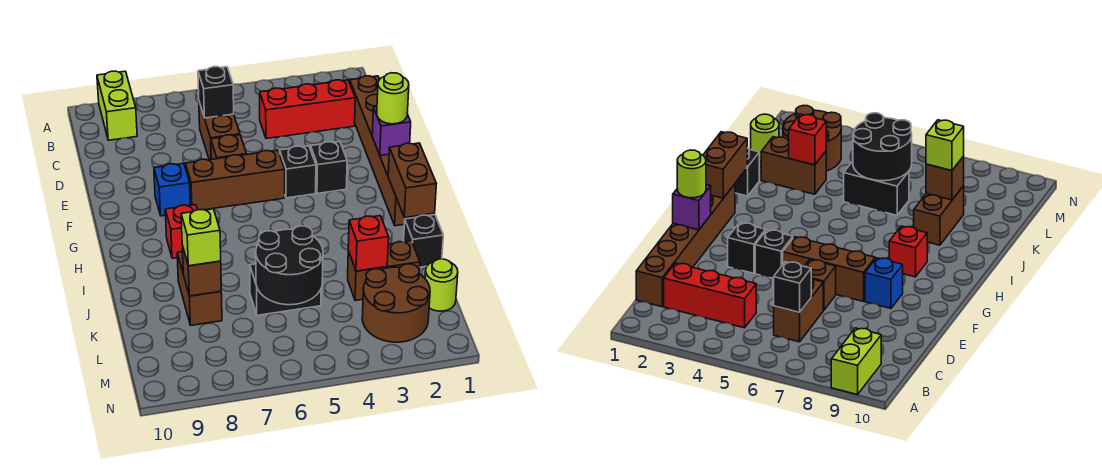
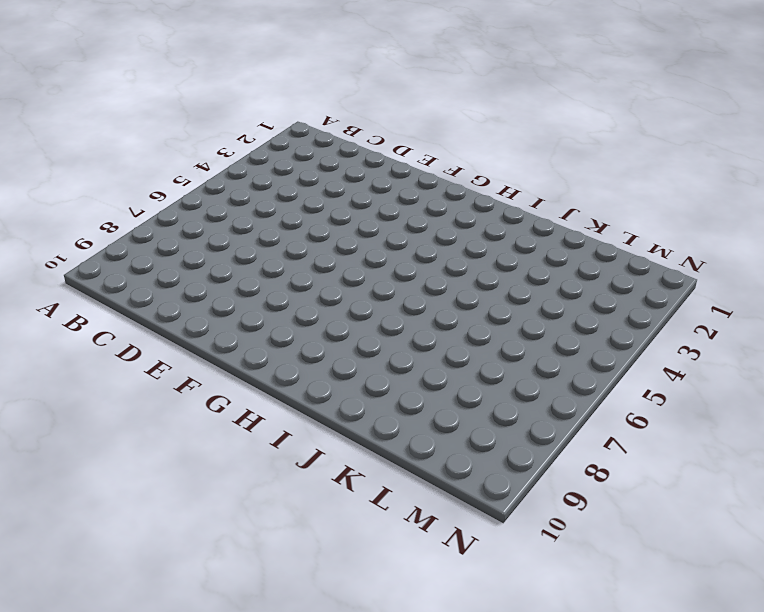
none -> lime brick A9:B9 level 1
none -> brown brick C1:H1 level 1
none -> red brick C2:C4 level 1

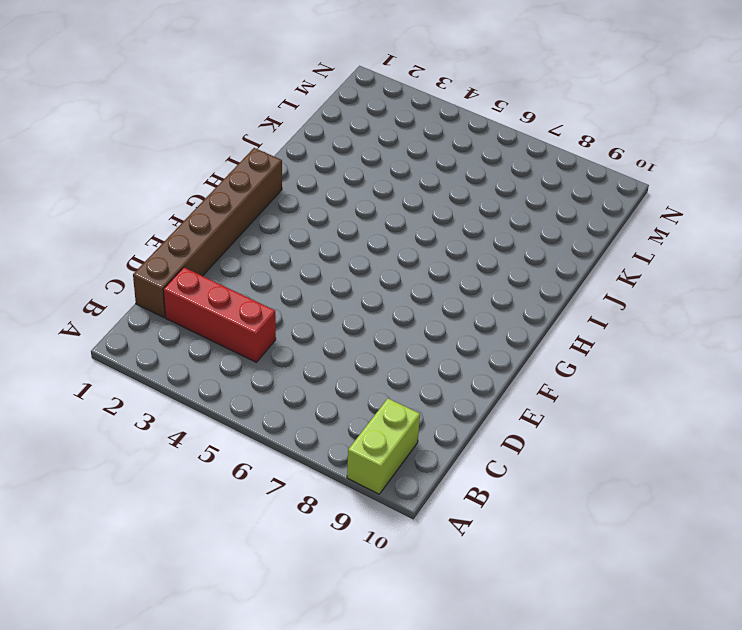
none -> brown brick C6:D6 level 1
none -> brown brick E6 level 1
none -> black brick F3 level 1

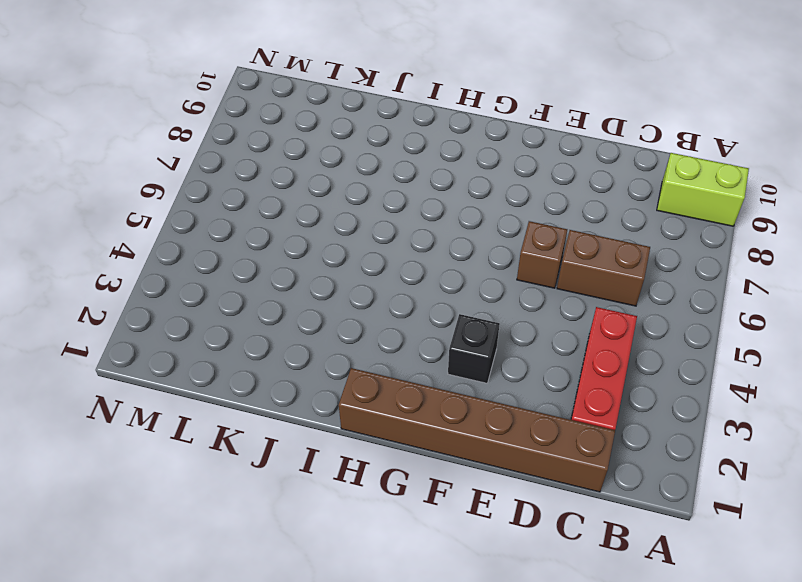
none -> black brick F4 level 1
none -> brown brick F5:F7 level 1
none -> blue brick F8 level 1

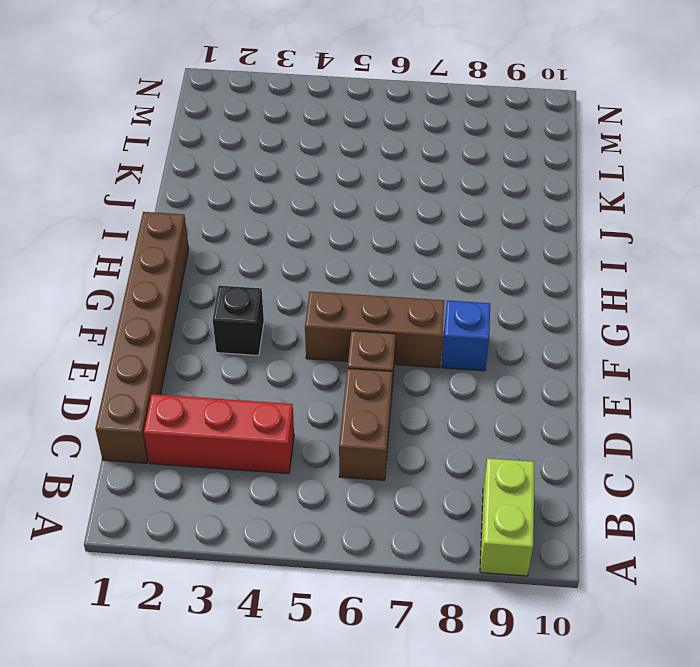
none -> black brick F4 level 1
none -> red brick H8 level 1
none -> black brick J1 level 1

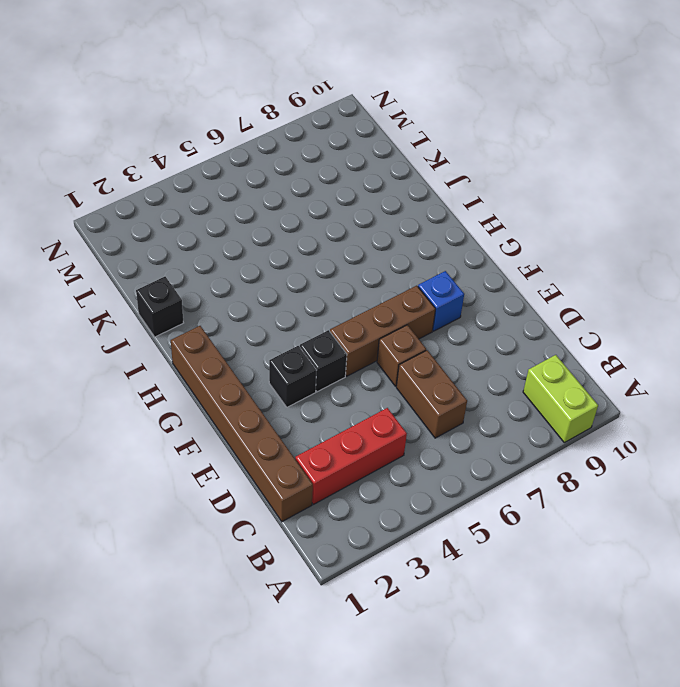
none -> red brick H8 level 1
none -> brown brick J8:K8 level 1
none -> brown brick K2:K3 level 1

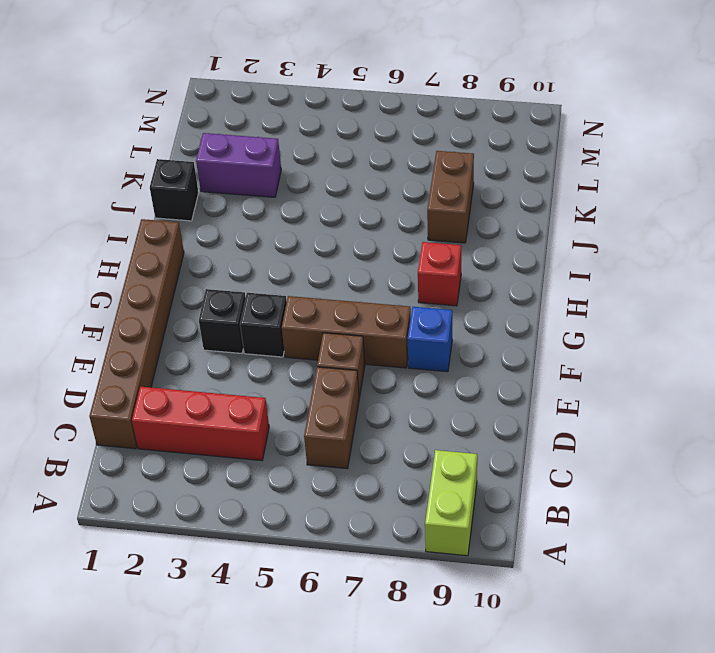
purple brick K2:K3 level 1 -> brown brick K2:K3 level 1
none -> black brick K5:K6 level 1
none -> lime round brick L1 level 1
none -> brown round brick L2:M3 level 1

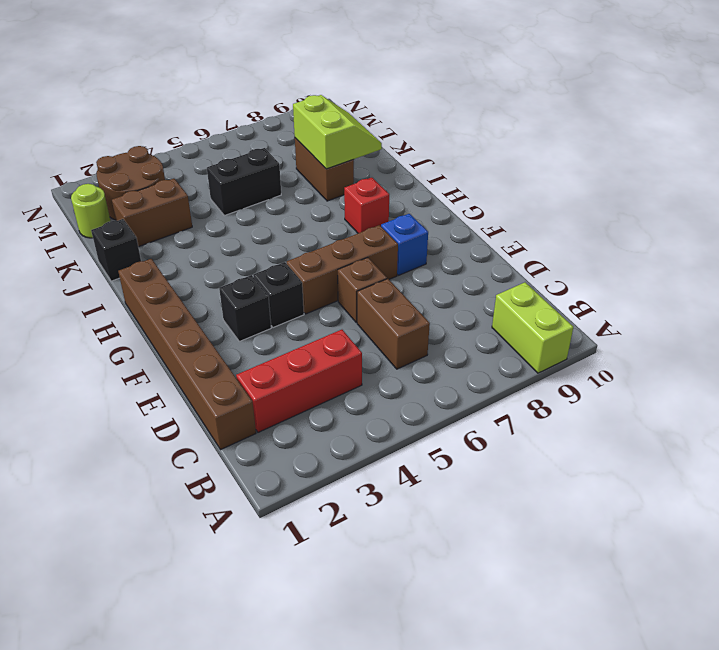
lime slope J8:K9 level 2 top 8 -> brown brick K8 level 2
none -> black brick C6 level 2
none -> purple brick F1 level 2
none -> brown brick H1:I1 level 2

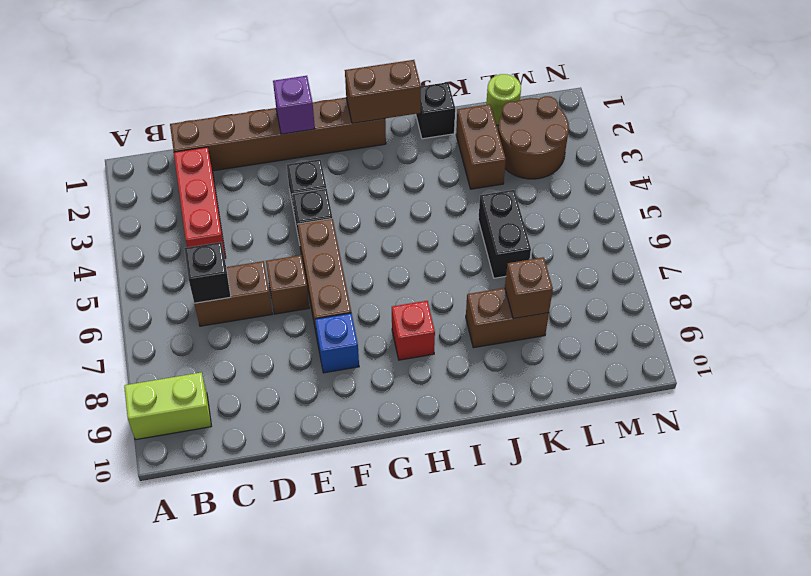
none -> red brick K3 level 2
none -> black round brick K5:L6 level 2
none -> lime round brick F1 level 3

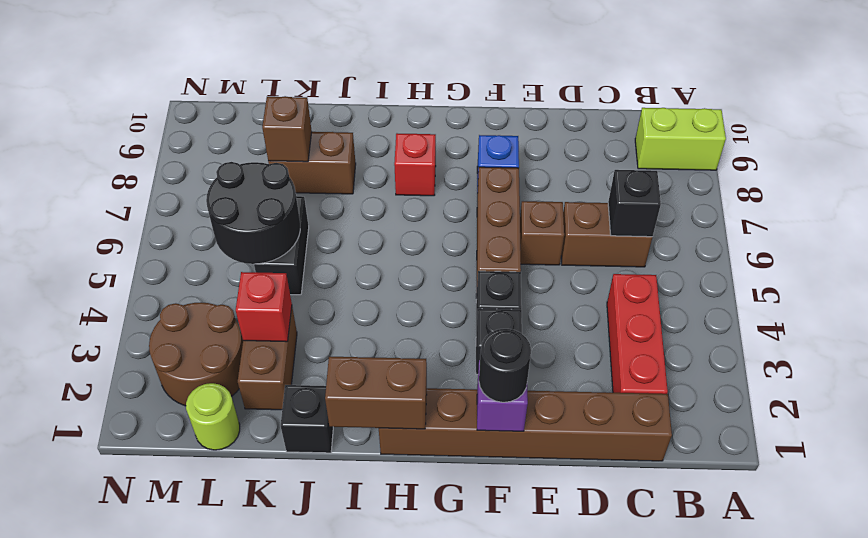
black round brick F1 level 3 -> lime round brick F1 level 3
none -> lime brick K8 level 3

